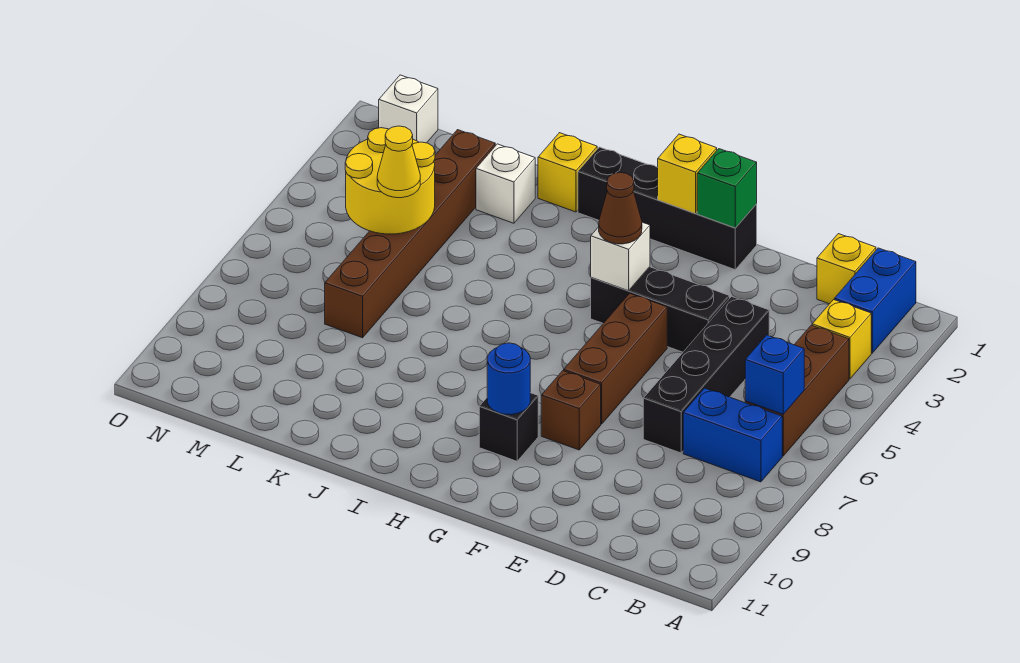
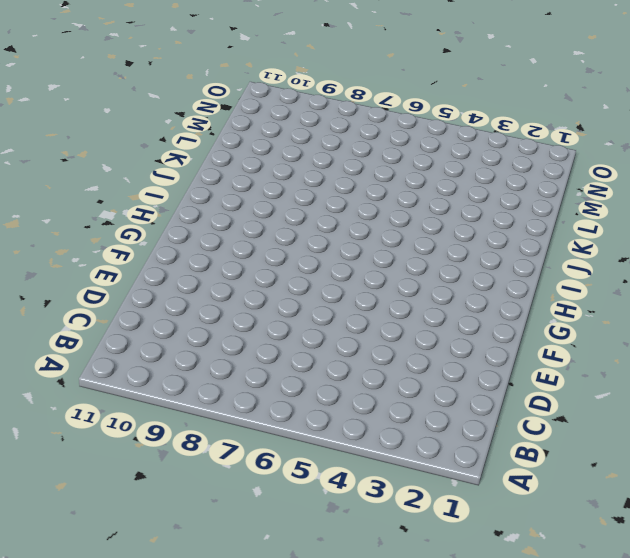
none -> blue brick B1:B2 level 1
none -> yellow brick B3 level 1
none -> brown brick B4:B6 level 1

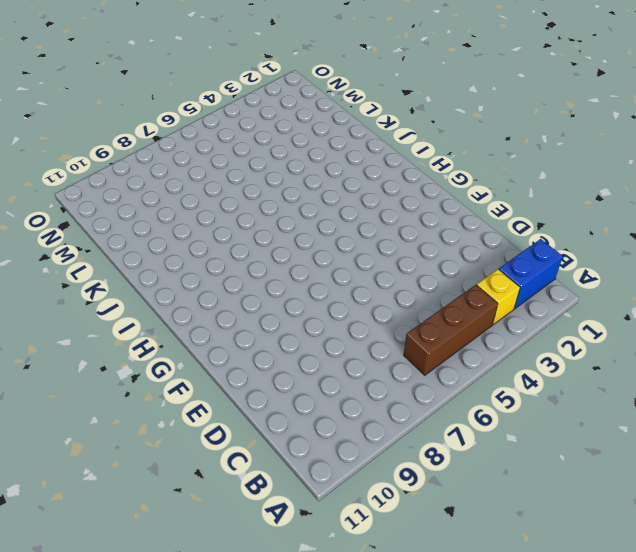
none -> blue brick B7:C7 level 1
none -> yellow brick C1 level 1
none -> black brick D4:D7 level 1

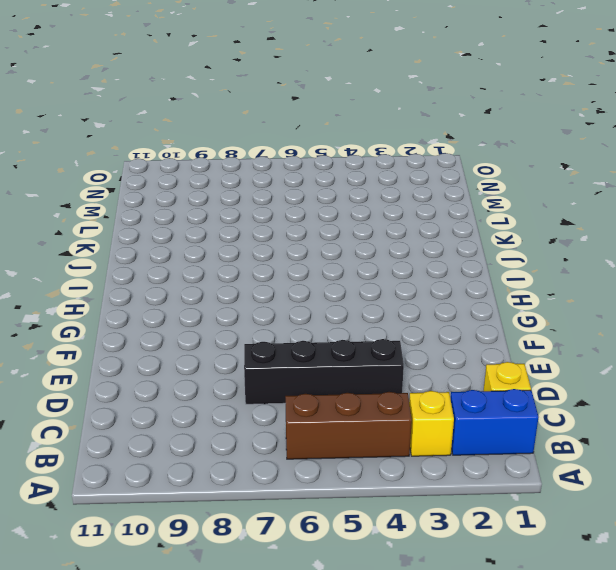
none -> blue brick B7:C7 level 1
none -> black brick E4:G4 level 1
none -> black brick F1:I1 level 1

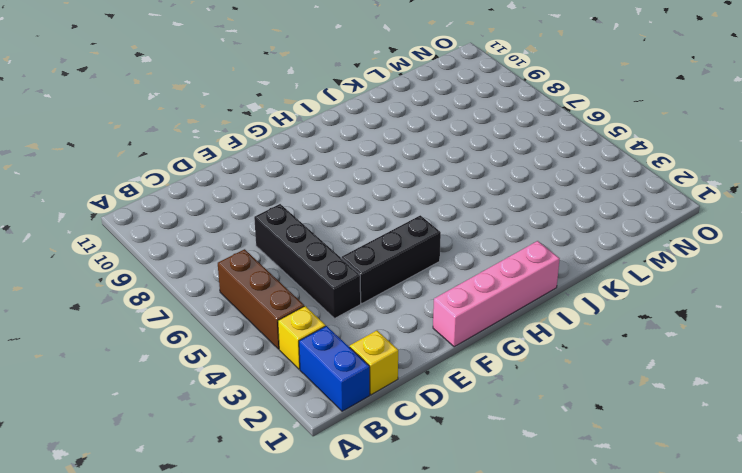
pink brick F1:I1 level 1 -> black brick F1:I1 level 1
none -> blue brick B7:C7 level 1
none -> brown brick F5:F7 level 1
none -> brown brick F8 level 1

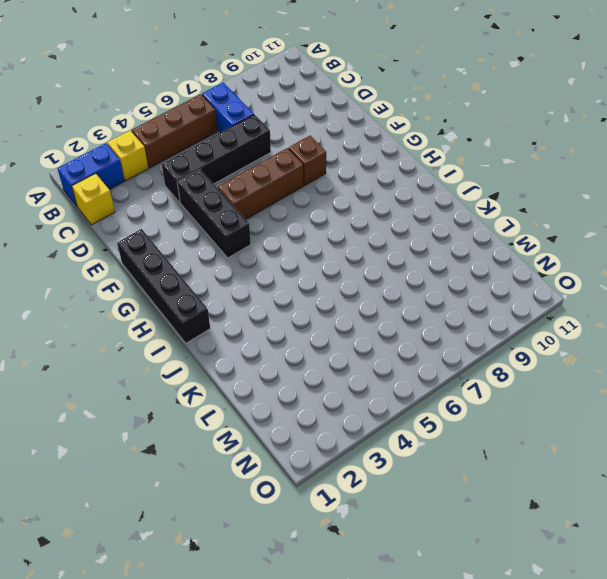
none -> black brick G9 level 1
none -> yellow brick J1 level 1
none -> white brick K2 level 1

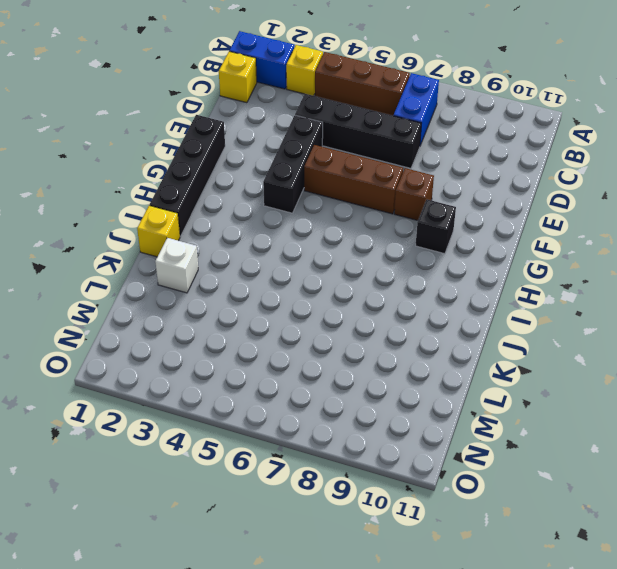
none -> brown brick L2:L7 level 1
none -> white brick N1 level 1
none -> blue brick B6 level 2

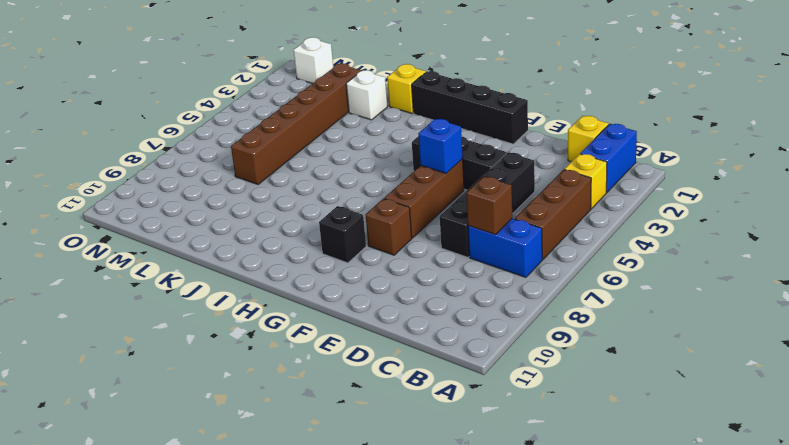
brown brick C7 level 2 -> none
blue brick F5 level 2 -> blue brick B6 level 2
none -> green brick F1 level 2
none -> yellow brick G1 level 2
none -> white brick G4 level 2

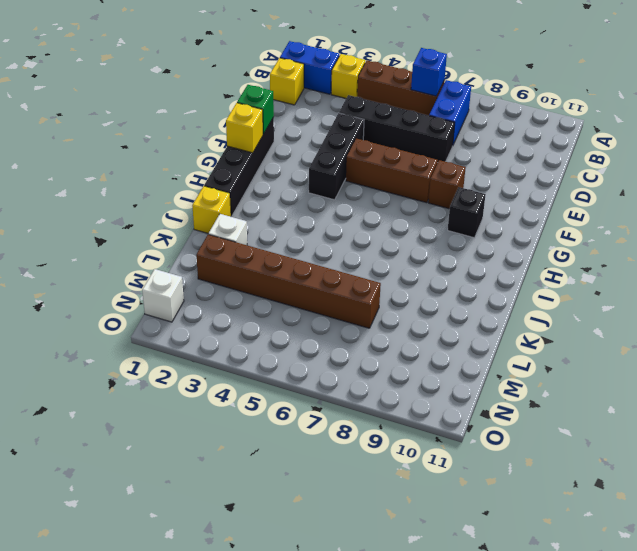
none -> white brick G4 level 2
none -> blue round brick G9 level 2
none -> yellow round brick L4:M5 level 2

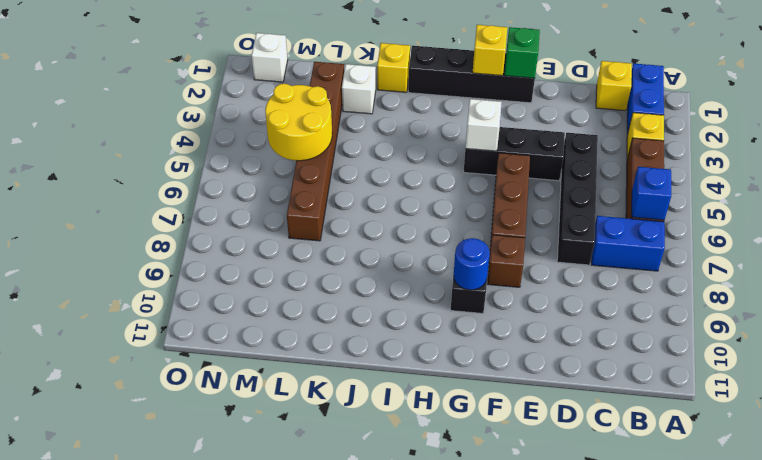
none -> brown cone G4 level 3
none -> yellow cone L5 level 3

